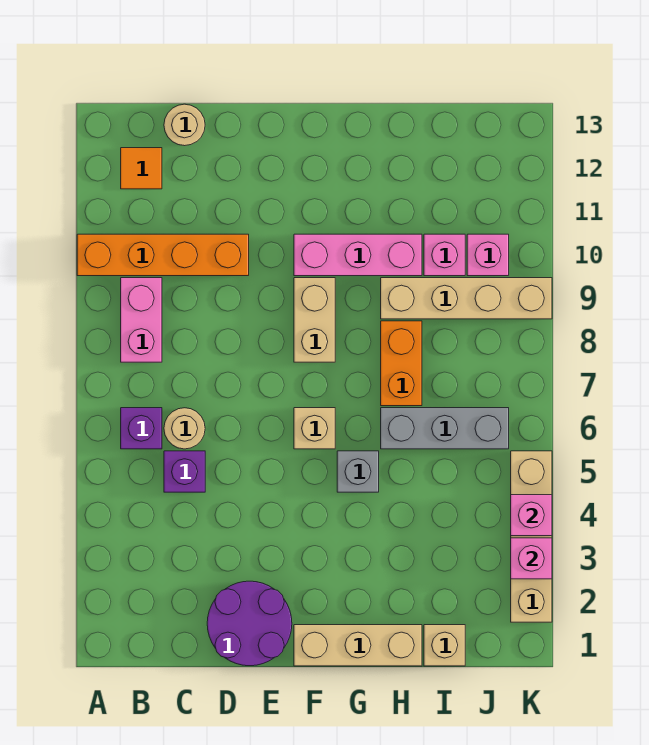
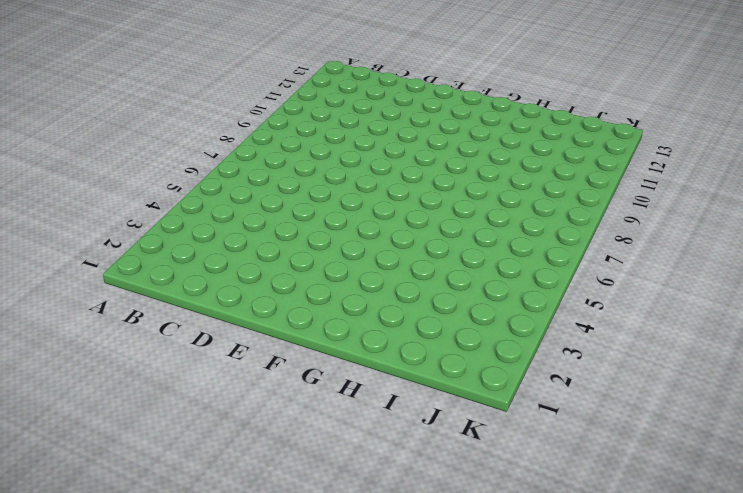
none -> orange brick A10:D10 level 1
none -> purple brick B6 level 1
none -> pink brick B8:B9 level 1

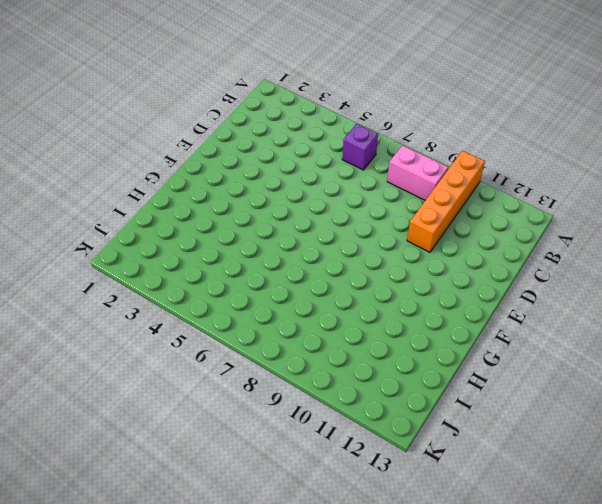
none -> orange tile B12 level 1
none -> purple brick C5 level 1
none -> tan round brick C6 level 1

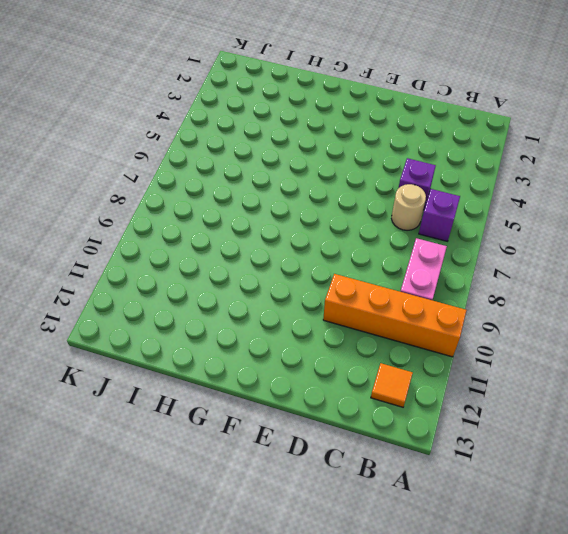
none -> tan round brick C13 level 1
none -> purple round brick D1:E2 level 1
none -> tan brick F1:H1 level 1

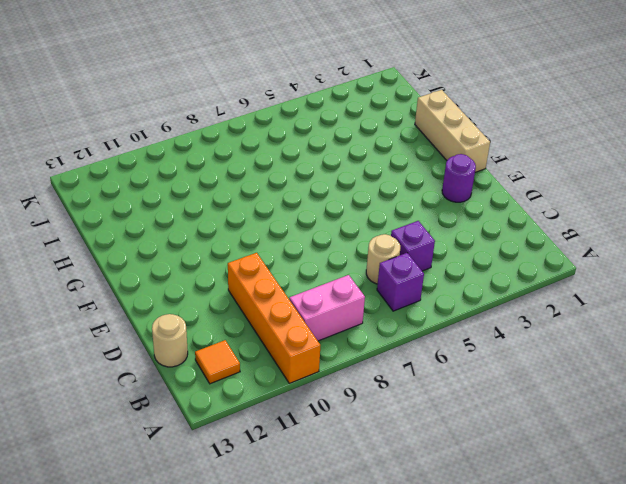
purple round brick E2 level 1 -> purple round brick D1:E2 level 1
none -> tan brick F6 level 1
none -> tan brick F8:F9 level 1
none -> pink brick F10:H10 level 1

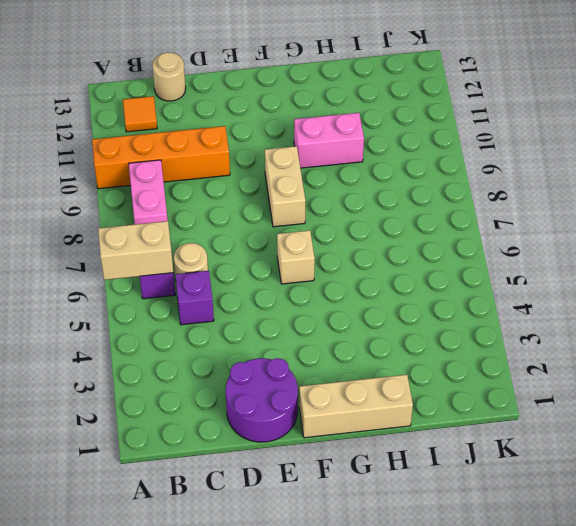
tan brick A6:B6 level 2 -> none
pink brick G10:H10 level 1 -> pink brick F10:H10 level 1
none -> grey brick G5 level 1
none -> grey brick H6:J6 level 1
none -> orange brick H7:H8 level 1

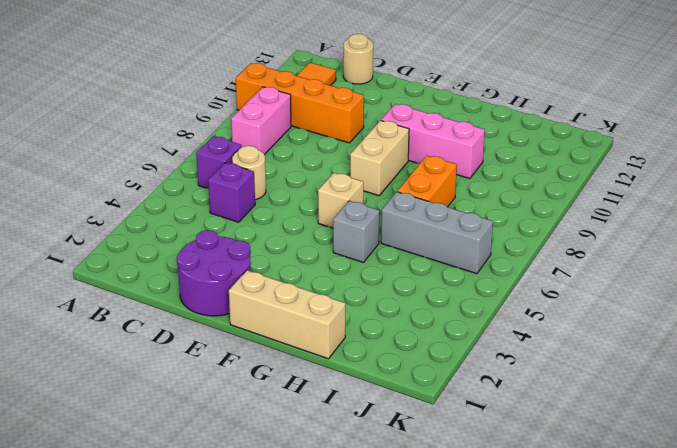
none -> tan brick H9:K9 level 1
none -> tan brick I1 level 1
none -> pink brick I10 level 1

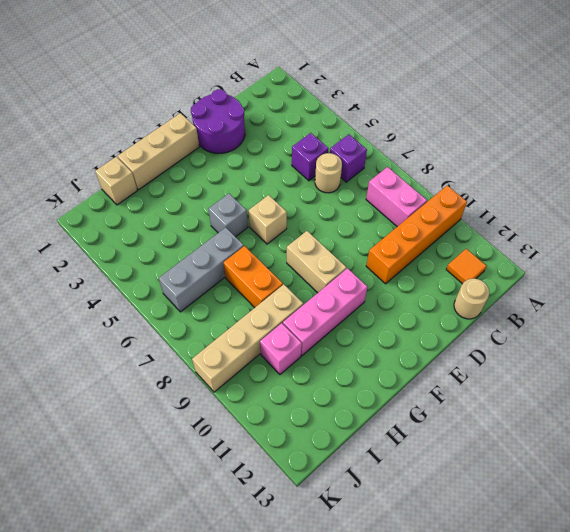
none -> pink brick J10 level 1
none -> tan brick K2:K5 level 1
none -> pink brick K3 level 2

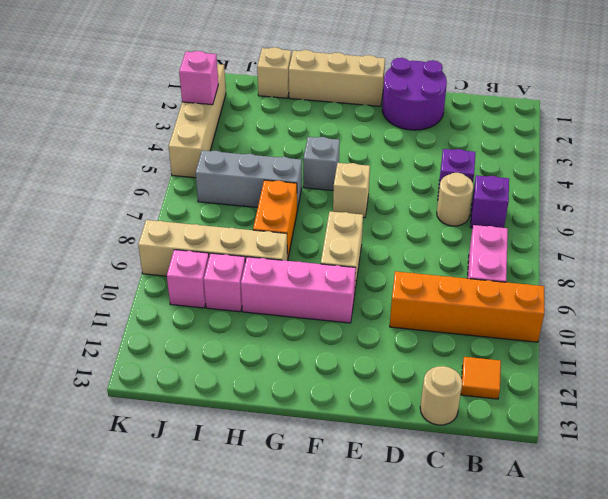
none -> pink brick K4 level 2

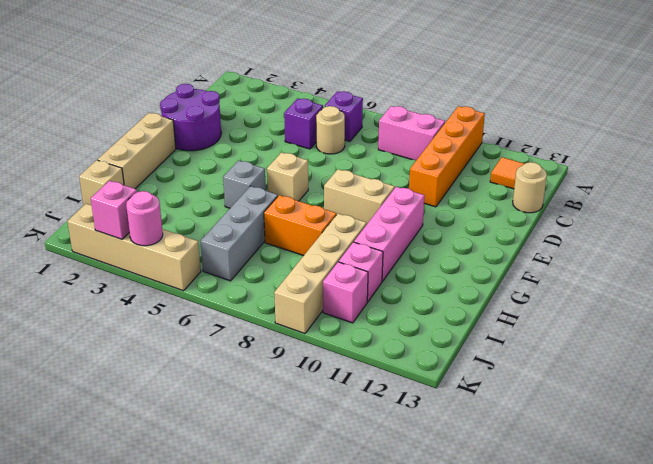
pink round brick K4 level 2 -> pink brick K4 level 2

